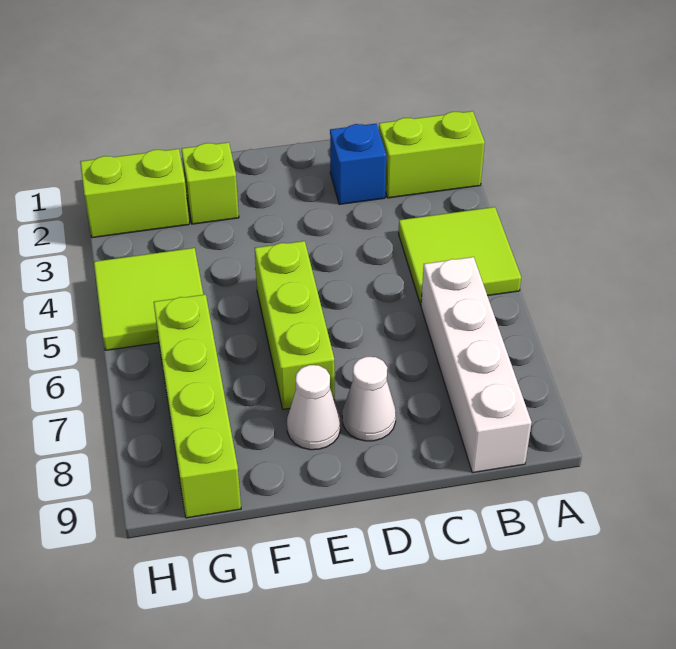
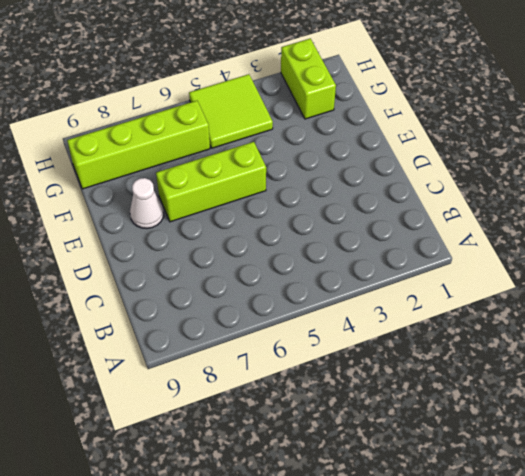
none -> lime brick A2:B2 level 1
none -> lime tile A4:B5 level 1

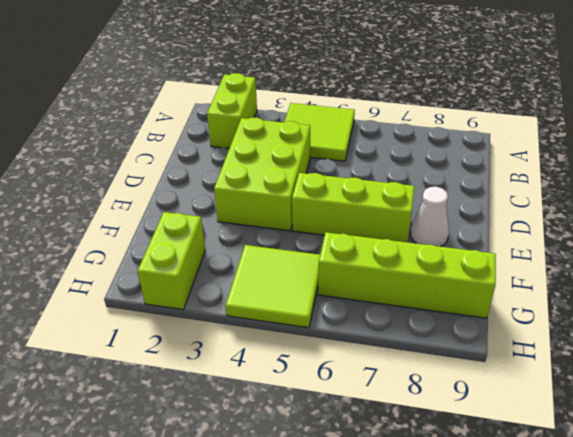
lime brick C3:E4 level 1 -> none
none -> white brick B6:B9 level 1
none -> blue brick C2 level 1

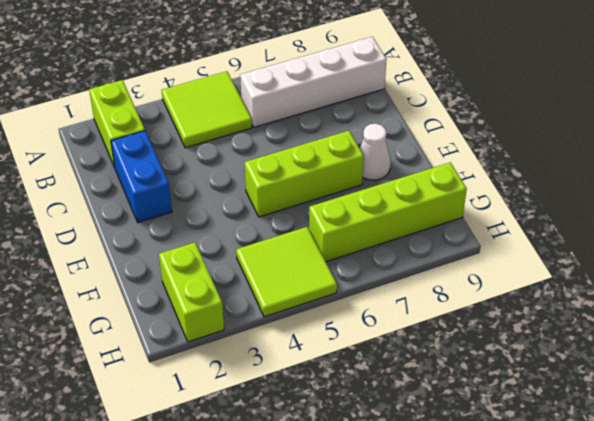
blue brick C2:D2 level 1 -> blue brick C2 level 1
none -> white cone D8 level 1
none -> lime brick F2 level 1

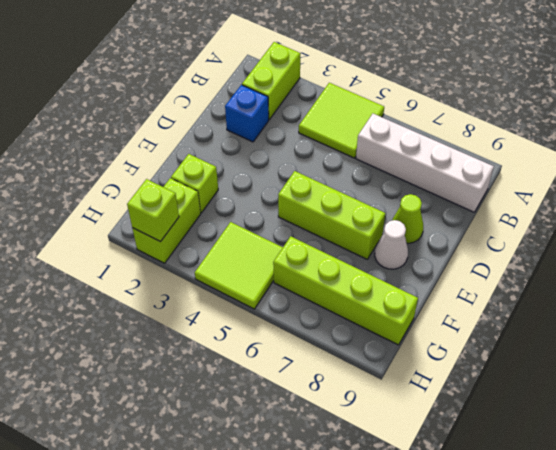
lime cone D8 level 1 -> white cone D8 level 1
lime brick H2 level 2 -> none

